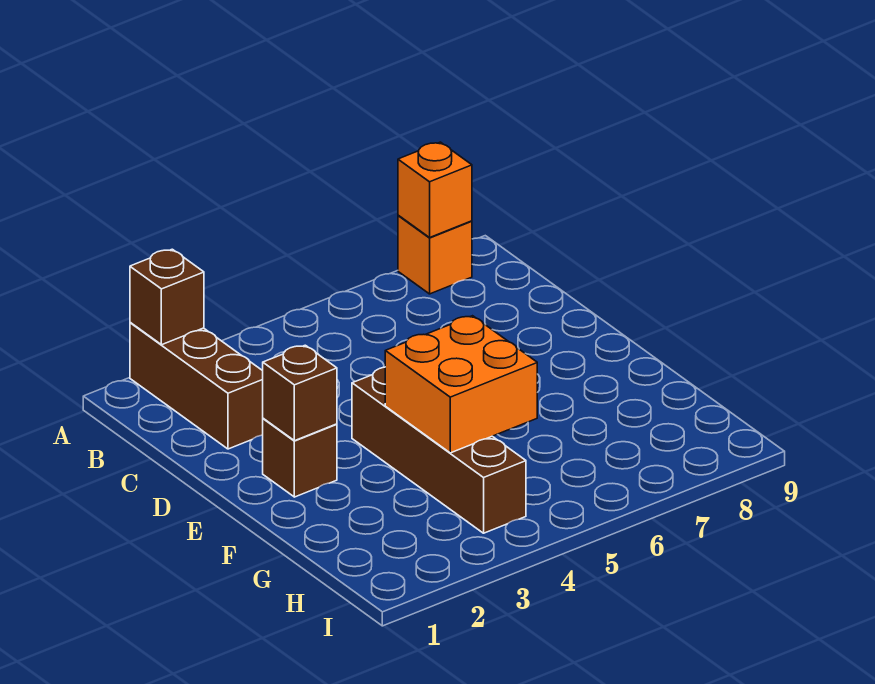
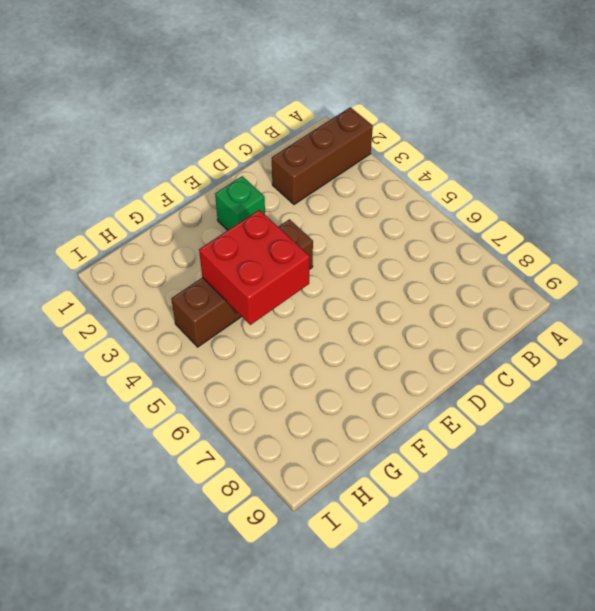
green brick E2 level 1 -> brown brick E2 level 1
red brick F4:G5 level 2 -> orange brick F4:G5 level 2
none -> orange brick A8 level 1
none -> brown brick A2 level 2

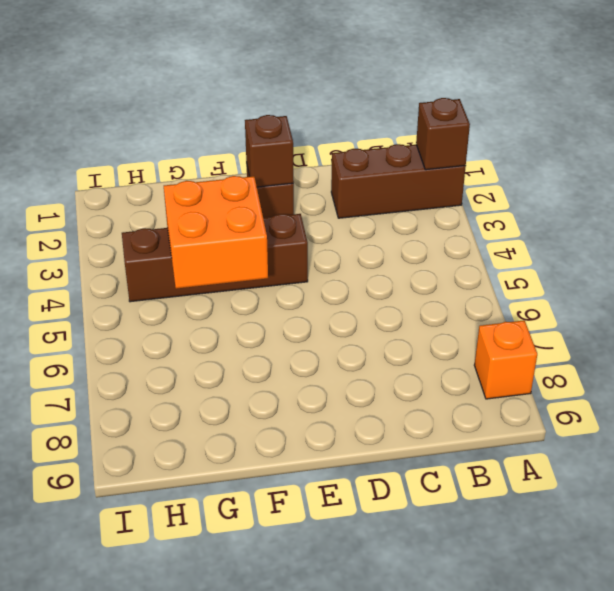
none -> orange brick A8 level 2

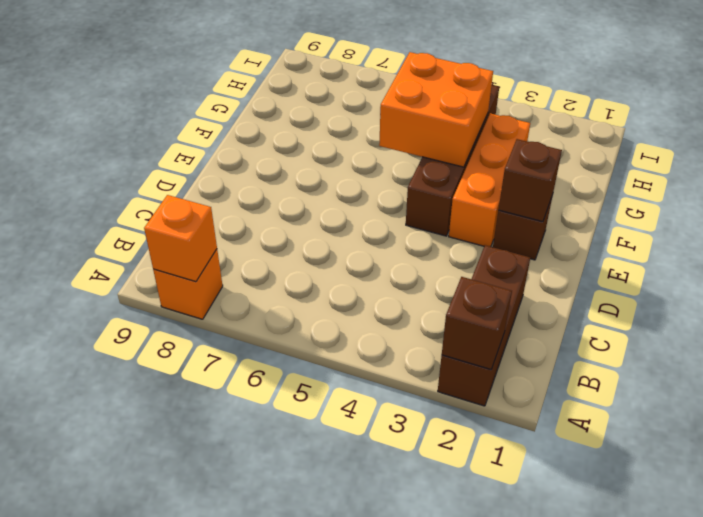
orange brick E3:G3 level 1 -> none

